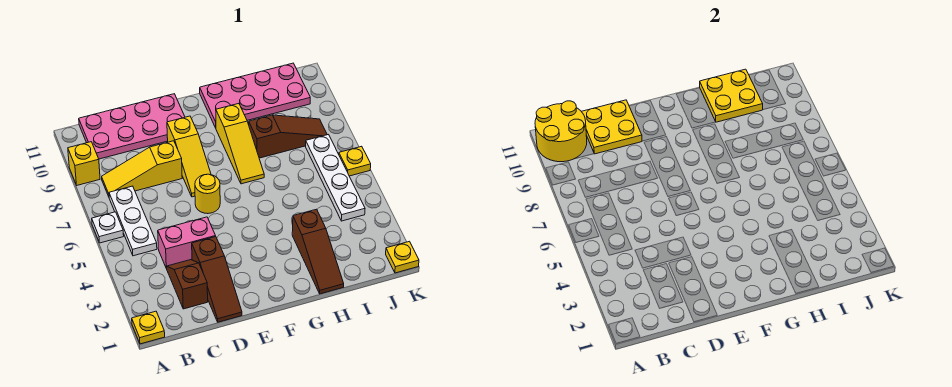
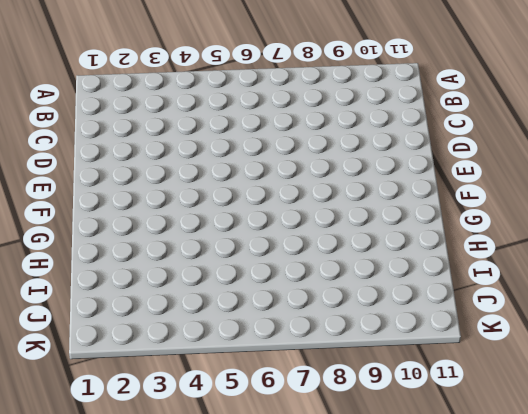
none -> yellow plate A1 level 1
none -> white plate A6 level 1
none -> yellow brick A9 level 1

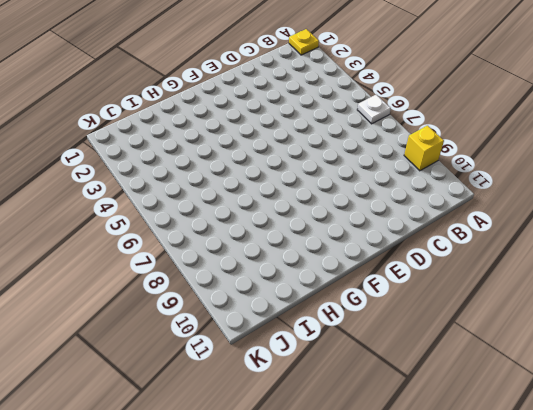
none -> white plate B5:B7 level 1
none -> yellow slope B8:D8 level 1 top D
none -> pink plate B10:E11 level 1

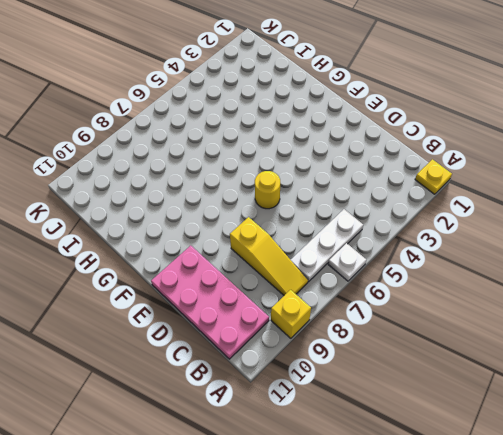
none -> brown slope C2:C3 level 1 top 2
none -> pink brick C4:D4 level 1
none -> brown slope D1:D3 level 1 top 3

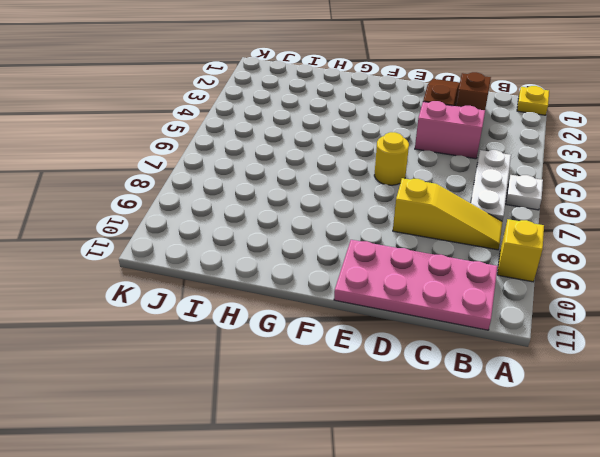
none -> yellow slope E7:E9 level 1 top 9
none -> yellow slope G7:G9 level 1 top 9
none -> pink plate G10:J11 level 1

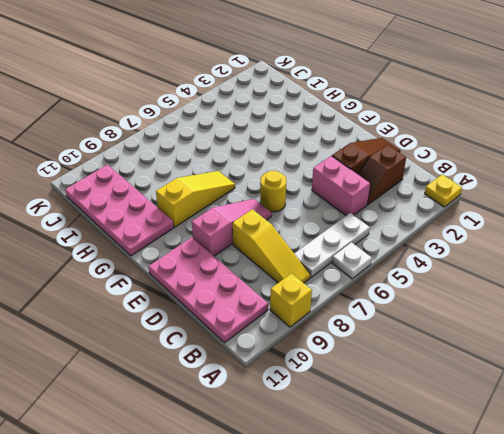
pink slope E7:E9 level 1 top 9 -> yellow slope E7:E9 level 1 top 9
none -> brown slope H1:H3 level 1 top 3
none -> brown slope H8:J8 level 1 top H
none -> white plate J4:J7 level 1

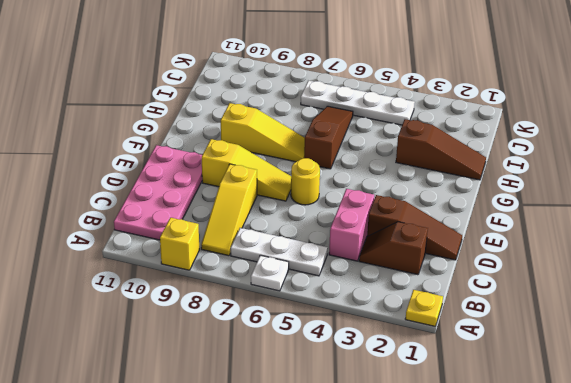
brown slope G6:I6 level 1 top G -> brown slope H8:J8 level 1 top H
none -> pink plate G10:J11 level 1
none -> yellow plate K1 level 1
none -> yellow plate K6 level 1

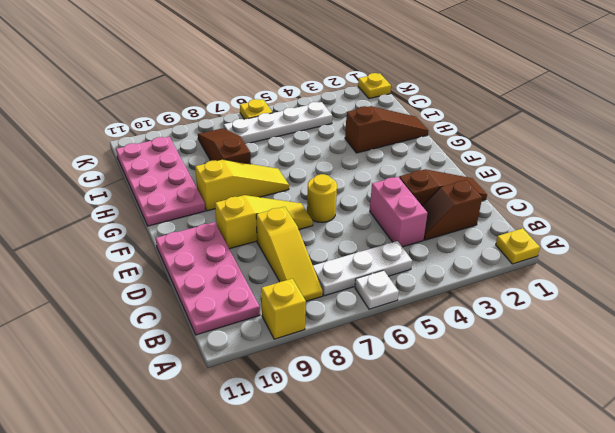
none -> yellow round brick A10:B11 level 2
none -> yellow plate C10:D11 level 2
none -> yellow plate H10:I11 level 2

